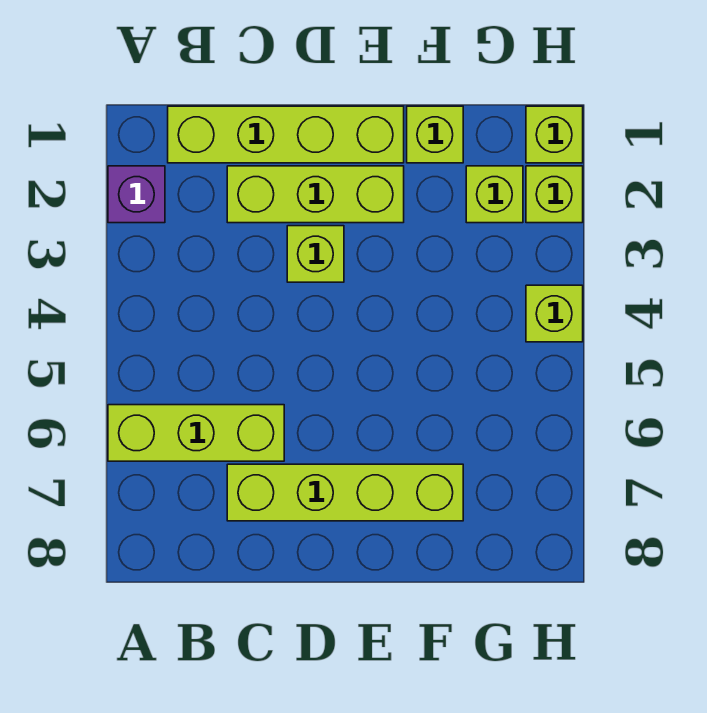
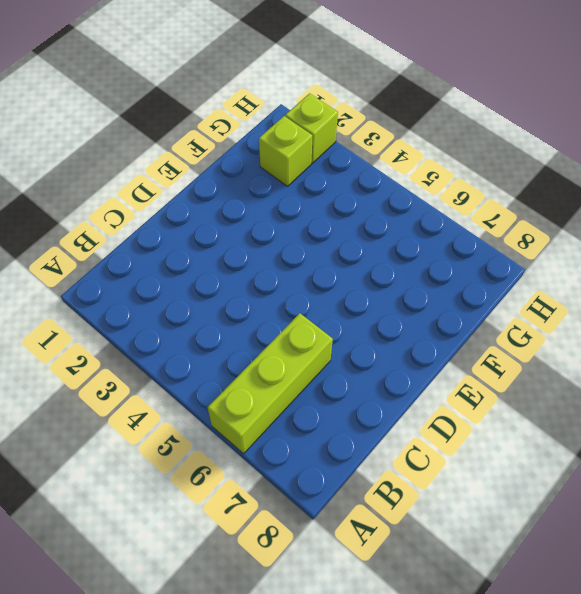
none -> purple brick A2 level 1
none -> lime brick B1:E1 level 1

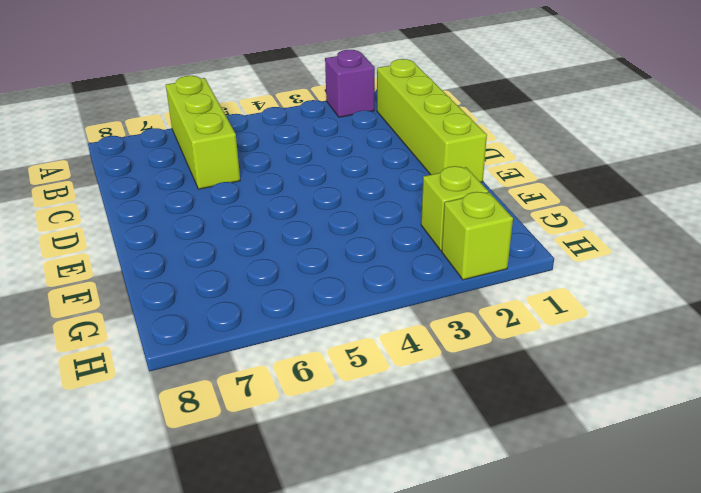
none -> lime brick C2:E2 level 1
none -> lime brick C7:F7 level 1

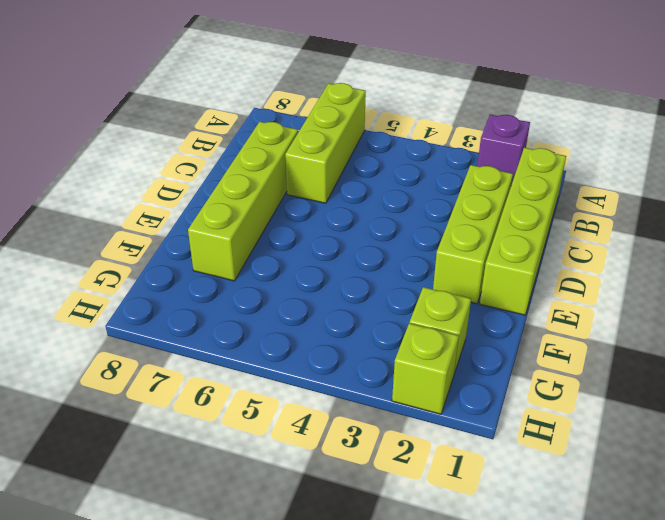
none -> lime brick D3 level 1
none -> lime brick F1 level 1

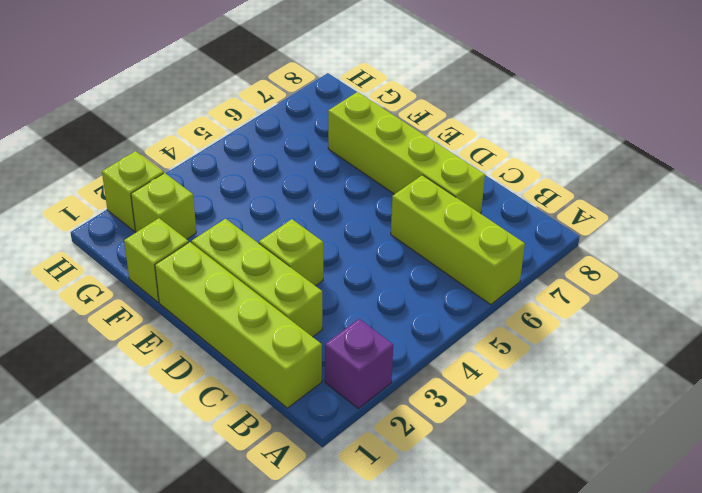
none -> lime brick H1 level 1
none -> lime brick H4 level 1

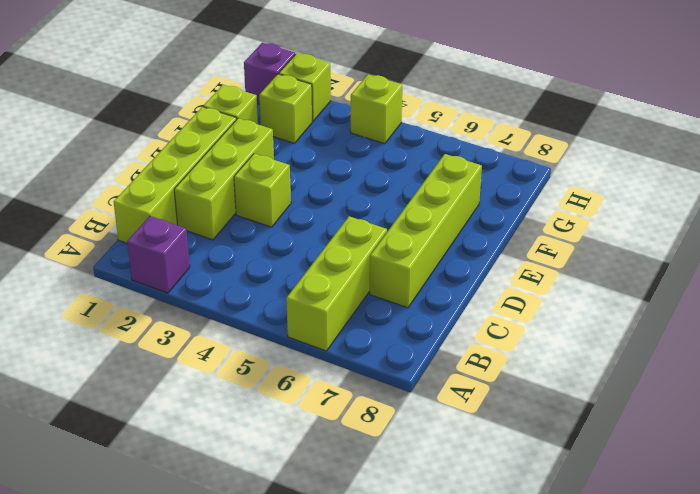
purple brick H1 level 1 -> lime brick H1 level 1

